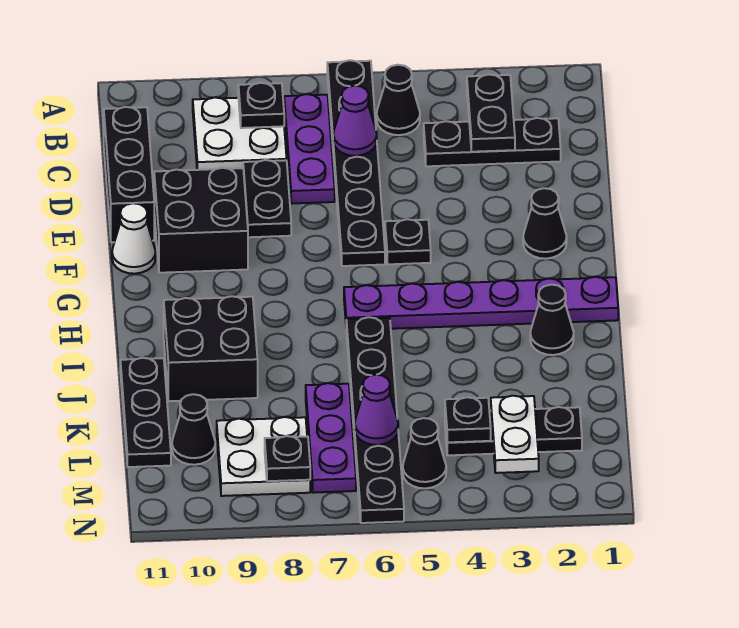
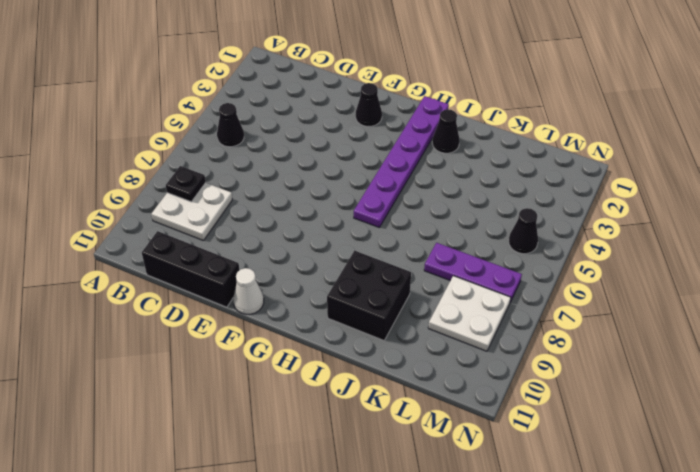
none -> black plate A6:F6 level 1
none -> purple plate B7:D7 level 1
none -> black plate C2:C4 level 1

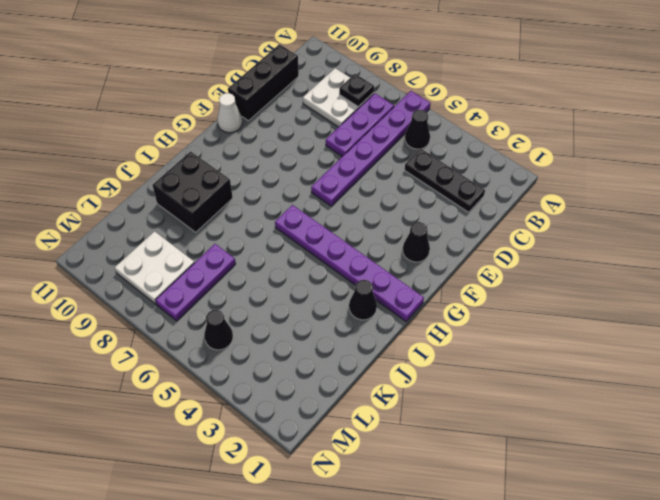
purple plate A6:F6 level 1 -> black plate A6:F6 level 1
none -> black plate D8:E8 level 1
none -> black brick E9:F10 level 1
none -> black plate F5 level 1

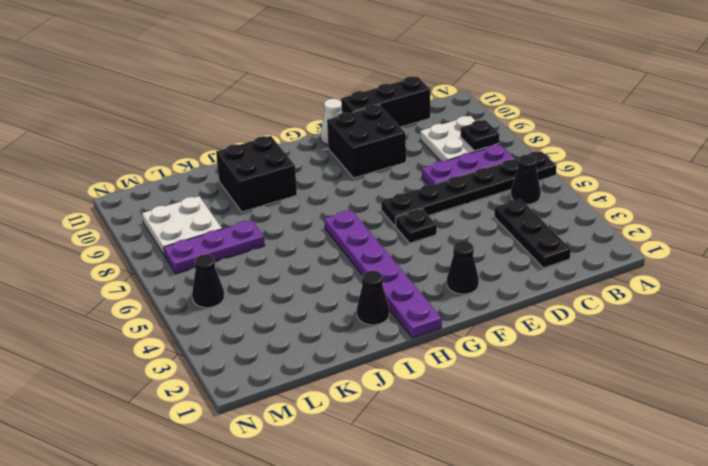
none -> black plate D8:E8 level 1
none -> black plate I6:N6 level 1
none -> black plate J11:L11 level 1

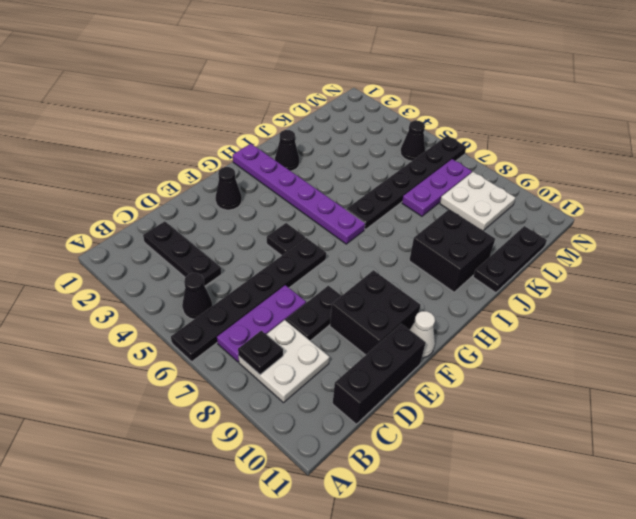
none -> black plate L2:L4 level 1
none -> black cone L10 level 1
none -> black plate B3:C3 level 2

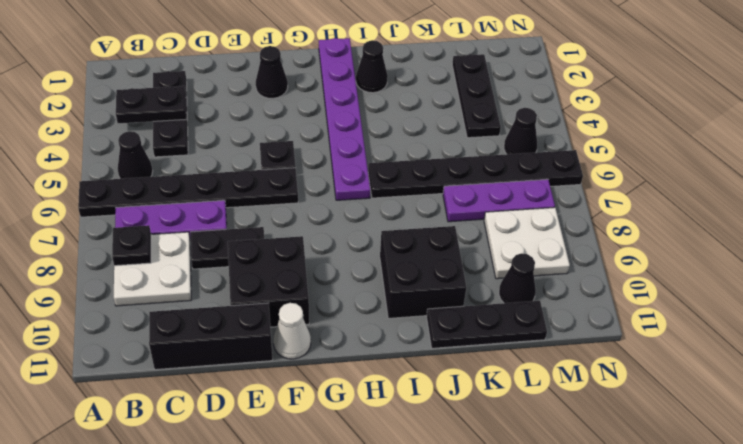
none -> purple cone C6 level 2
none -> white plate L3:M3 level 2
none -> black plate L4 level 2

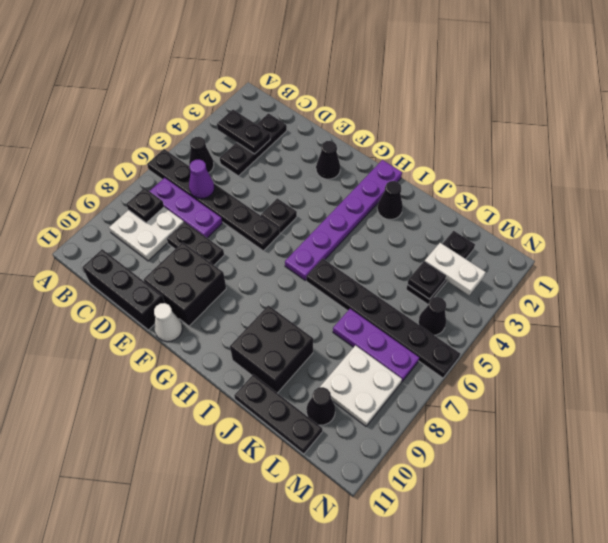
none -> purple cone L6 level 2
none -> black plate M8 level 2

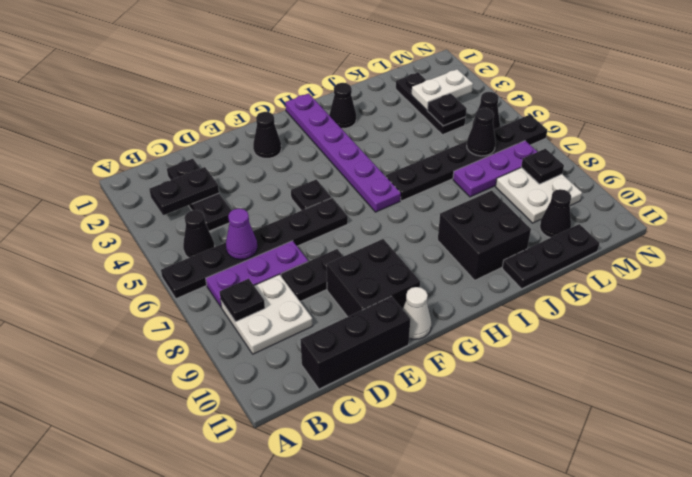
black cone L6 level 2 -> purple cone L6 level 2

